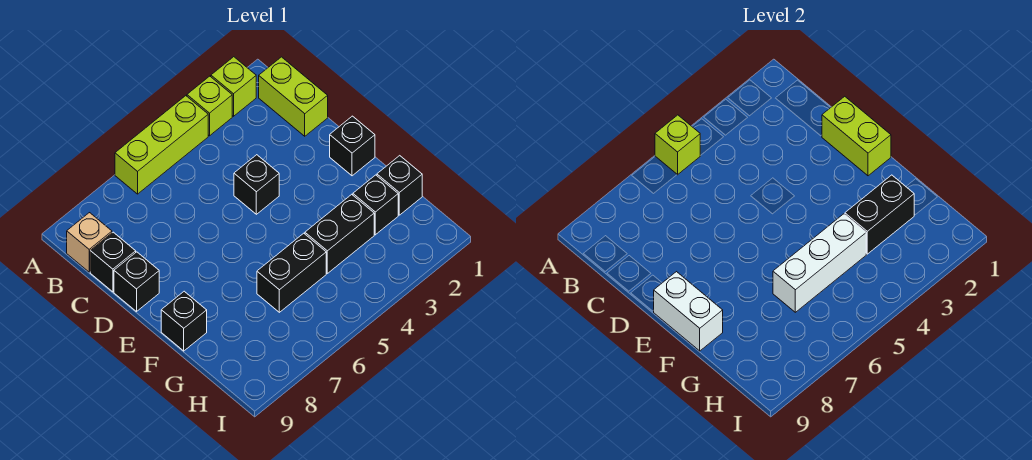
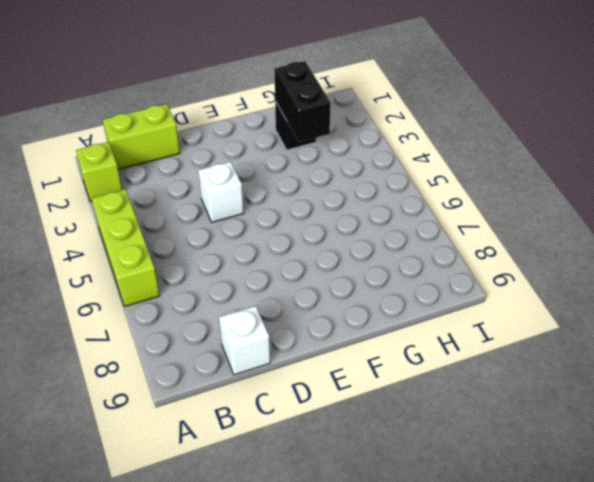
white brick C9 level 1 -> black brick C9 level 1
white brick D4 level 1 -> black brick D4 level 1
none -> lime brick A3 level 1
none -> tan brick B9 level 1
none -> black brick D9 level 1

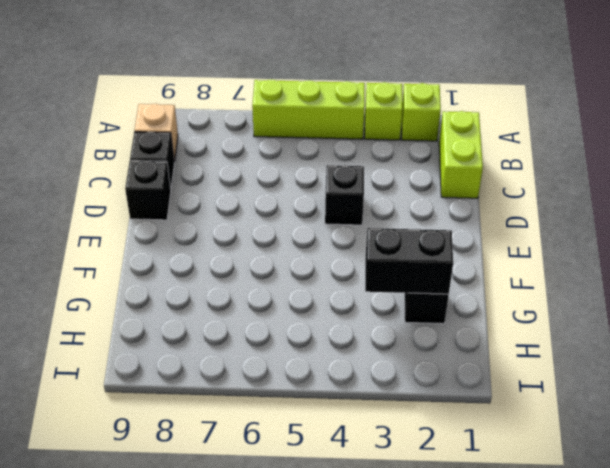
none -> black brick E1 level 1
none -> black brick F9 level 1
none -> black brick G1 level 1

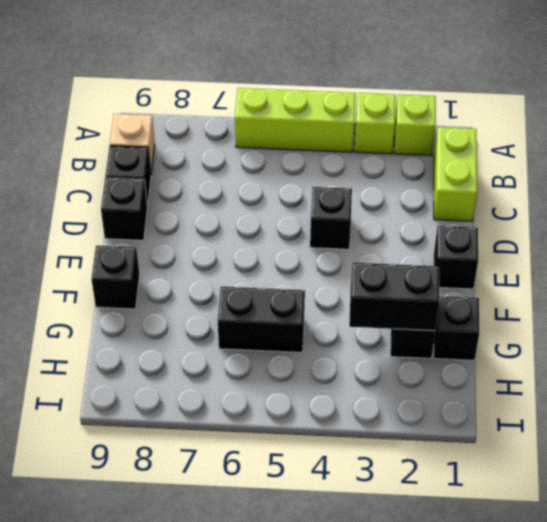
none -> black brick G3:G4 level 1
none -> lime brick A5 level 2
none -> lime brick D1:E1 level 2

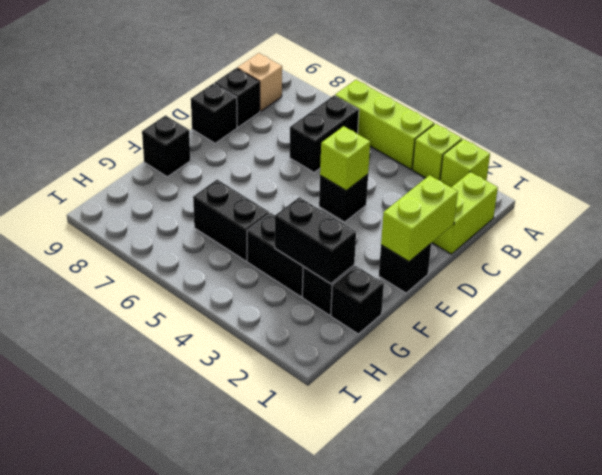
black brick B6:C6 level 1 -> none
lime brick D4 level 2 -> lime brick A5 level 2
none -> white brick E9:F9 level 2
none -> white brick G4:G6 level 2

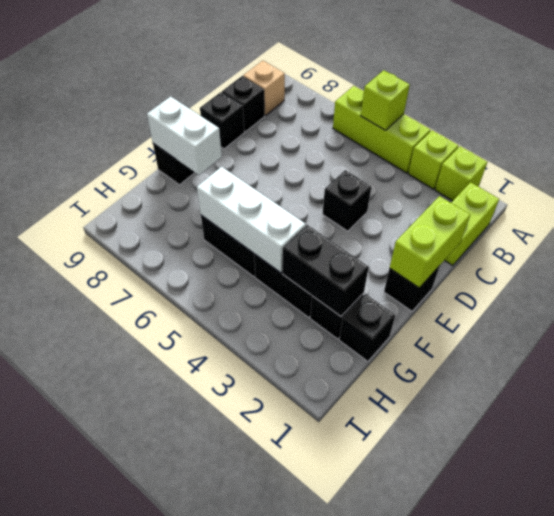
white brick F8:F9 level 2 -> white brick E9:F9 level 2

